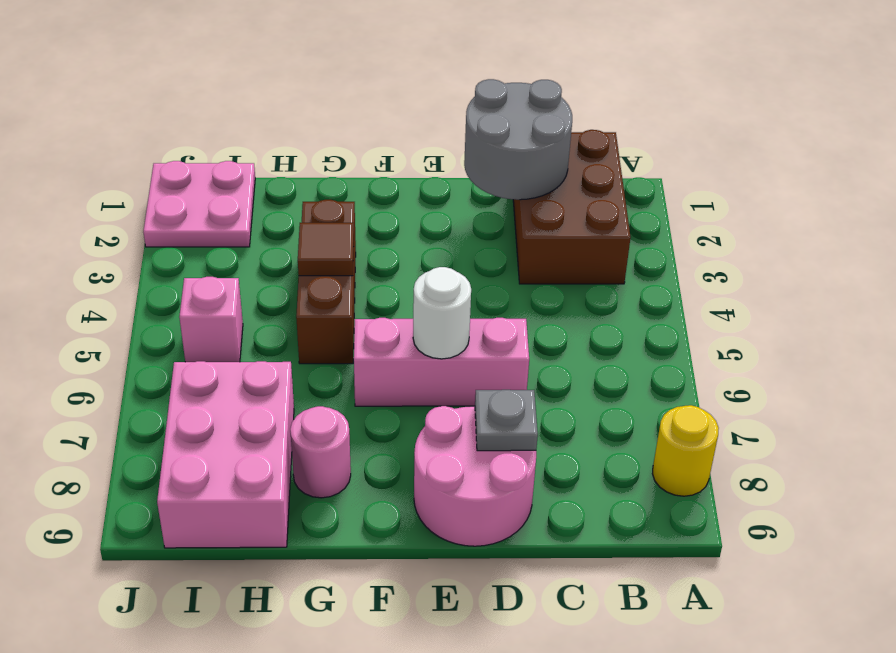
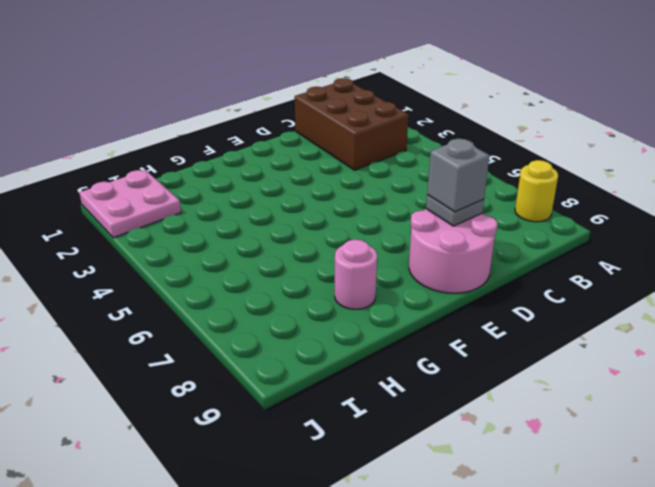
grey brick D8 level 3 -> none
none -> pink brick D6:F6 level 1
none -> brown brick G3:G5 level 1
none -> pink brick H7:I9 level 1

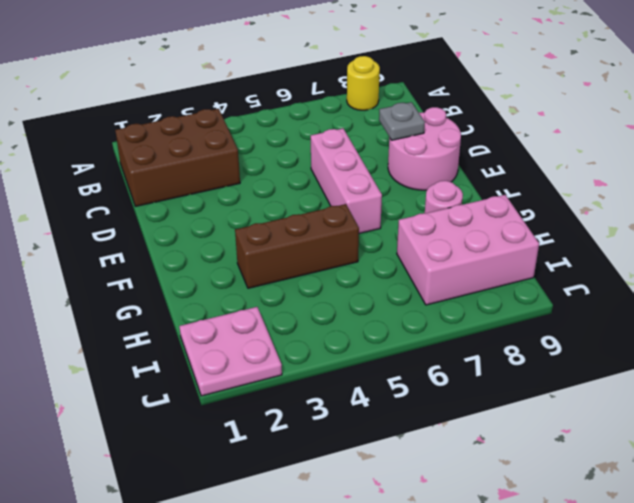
none -> pink brick I5 level 1
none -> grey round brick C1:D2 level 2
none -> white round brick E6 level 2

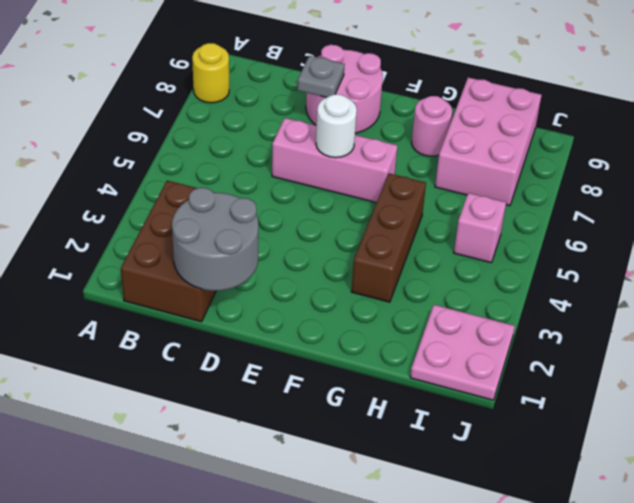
none -> brown tile G4 level 2

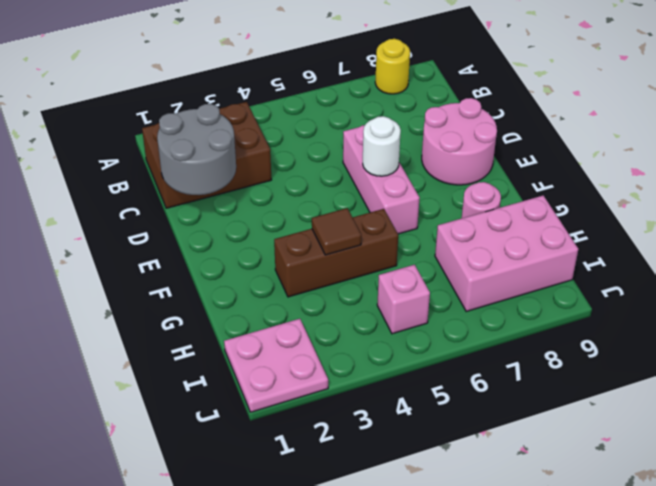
none -> grey plate D8 level 2

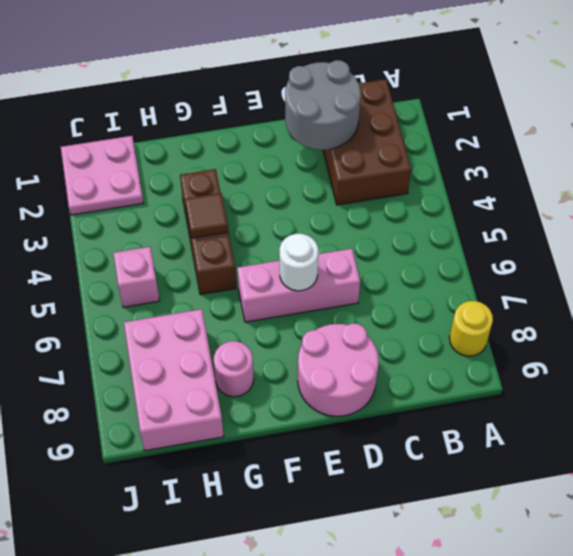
none -> grey plate D8 level 2

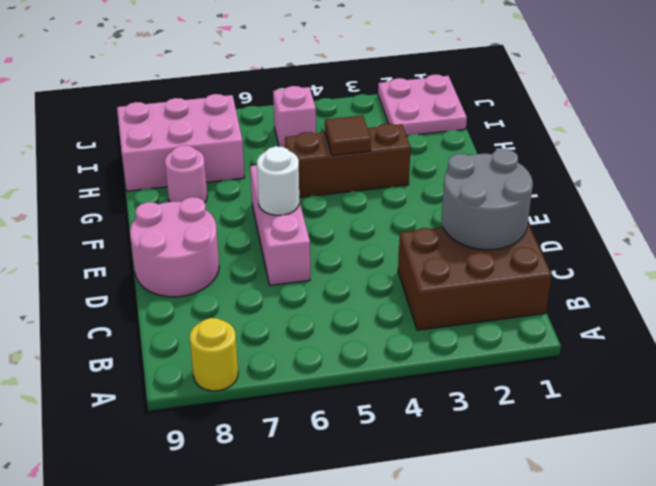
none -> grey plate D8 level 2

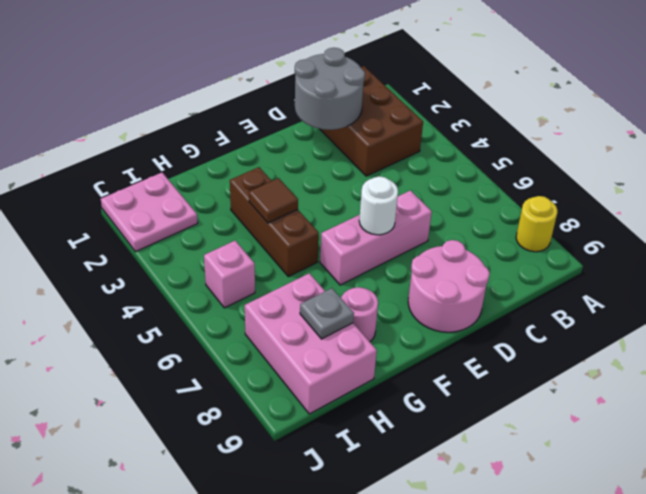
grey plate H8 level 2 -> grey plate D8 level 2

